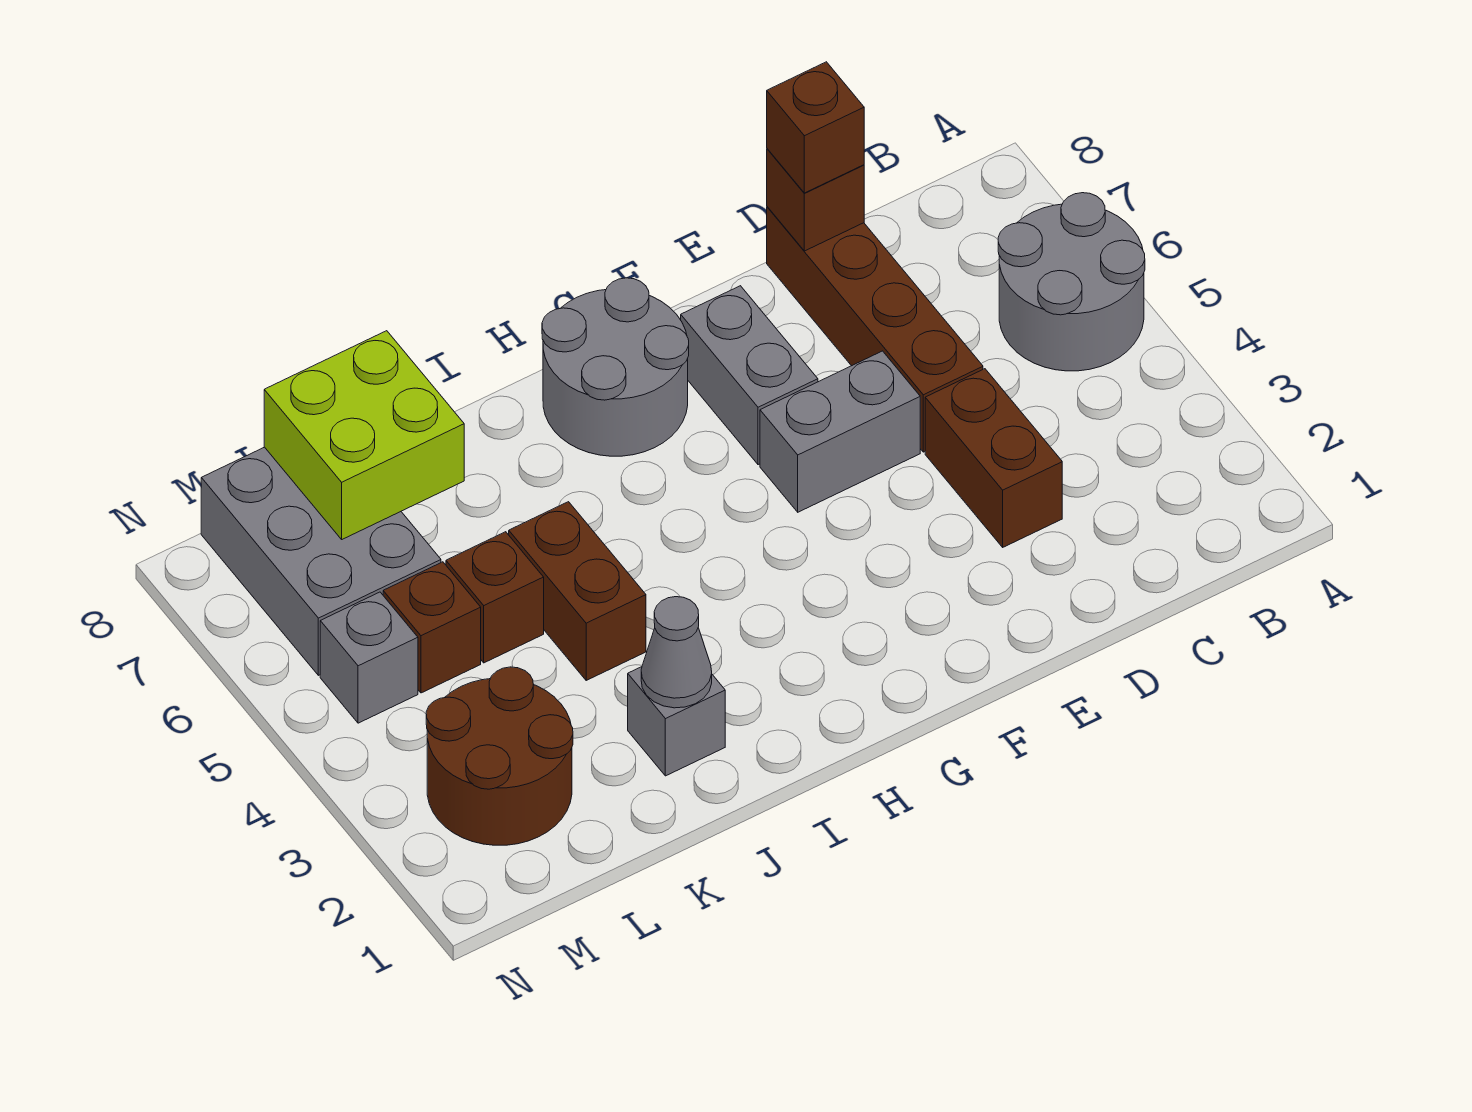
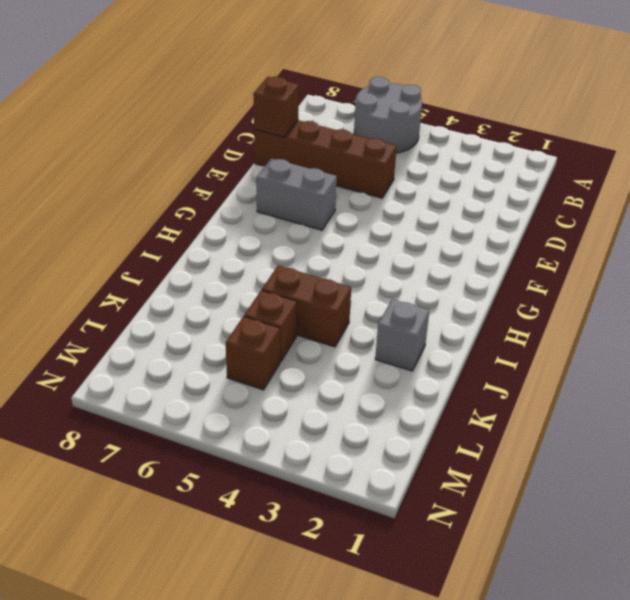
none -> brown brick D3:D4 level 1
none -> grey brick E5:F5 level 1
none -> grey round brick G7:H8 level 1

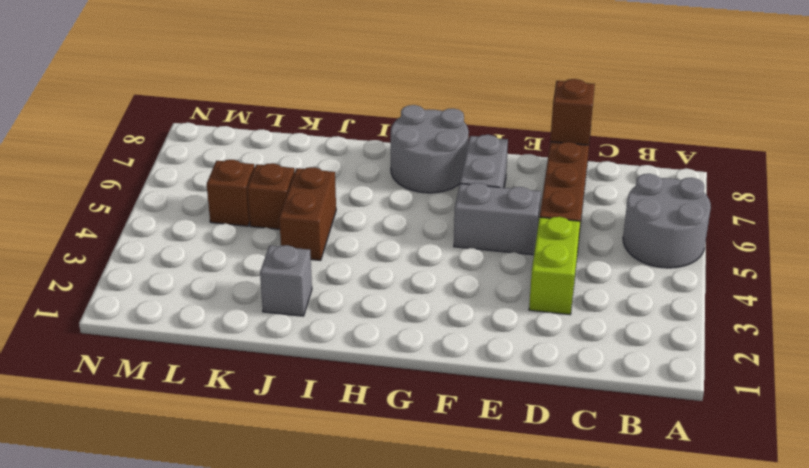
lime brick D3:D4 level 1 -> brown brick D3:D4 level 1
none -> brown round brick L2:M3 level 1
none -> grey brick L6:M8 level 1
none -> grey brick M5 level 1

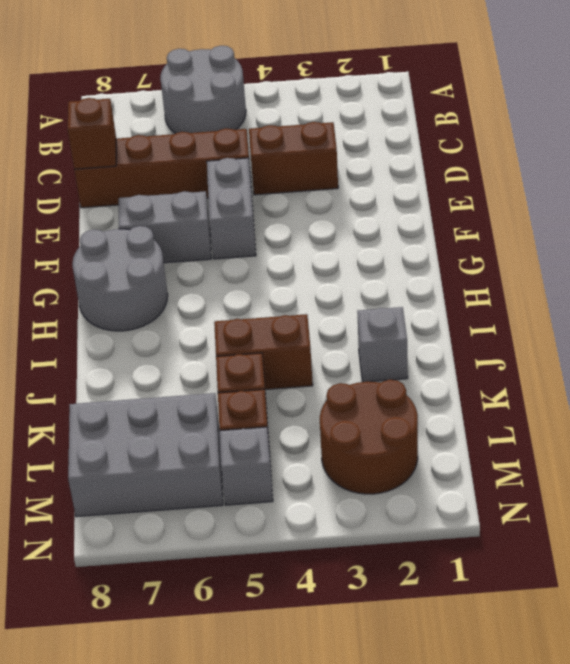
none -> grey cone J2 level 2
none -> lime brick K7:L8 level 2
none -> brown brick D8 level 3

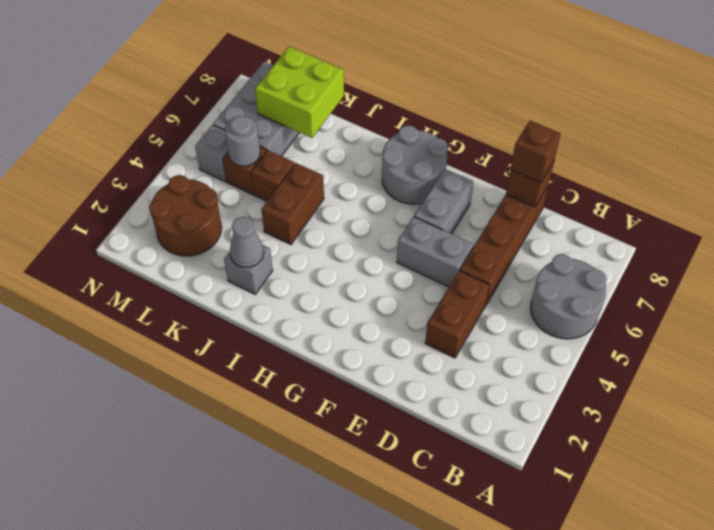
grey round brick L5 level 2 -> none

